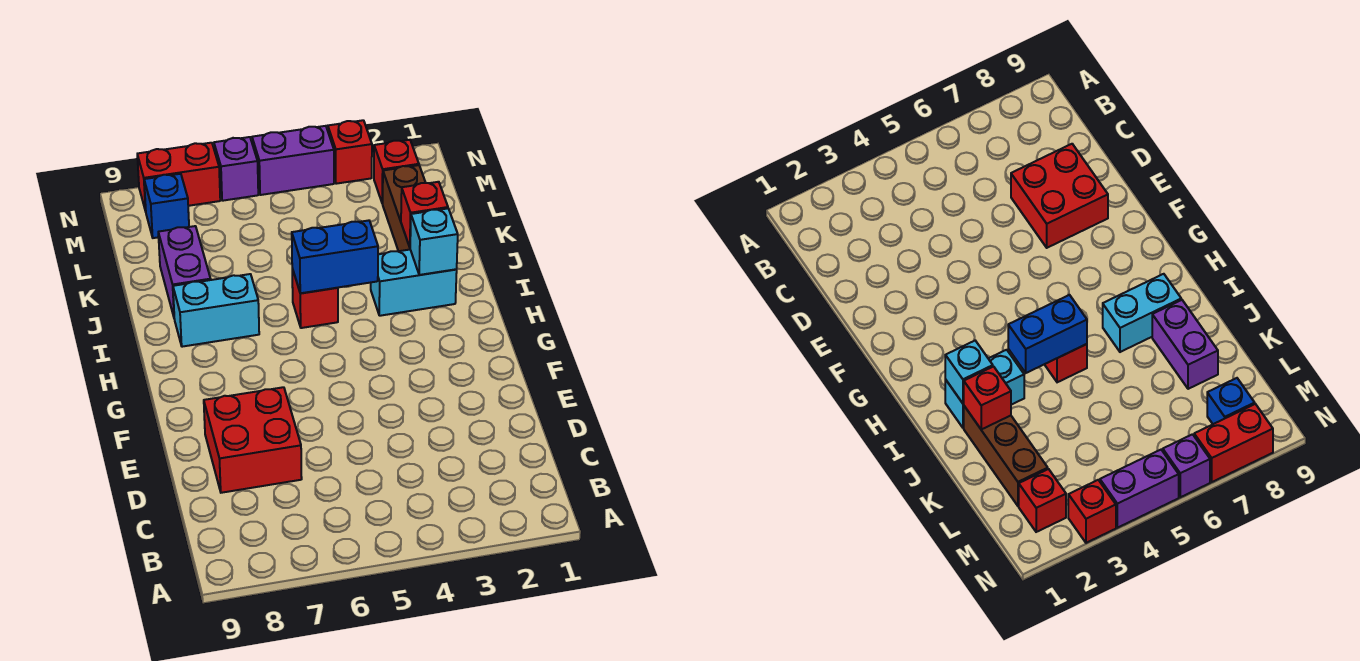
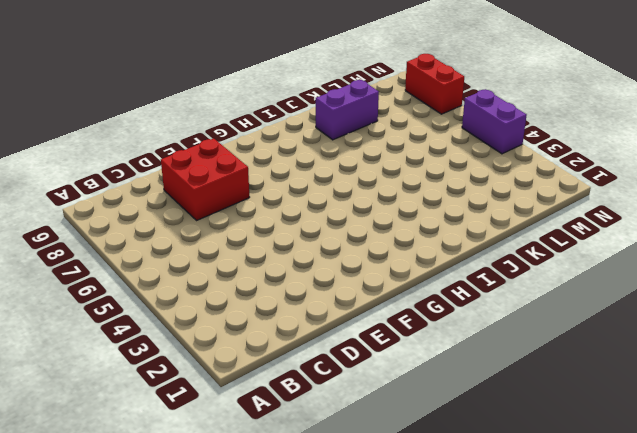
none -> cyan brick I2:I3 level 1
none -> red brick I5 level 1
none -> cyan brick I7:I8 level 1

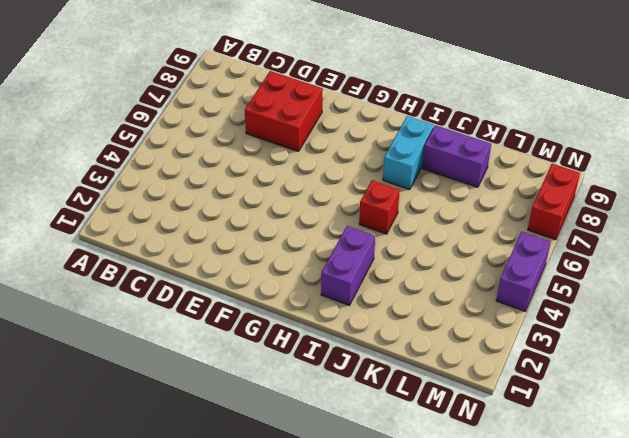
purple brick I2:I3 level 1 -> cyan brick I2:I3 level 1
none -> brown brick J2:L2 level 1
none -> red brick M2 level 1
none -> blue brick M8 level 1

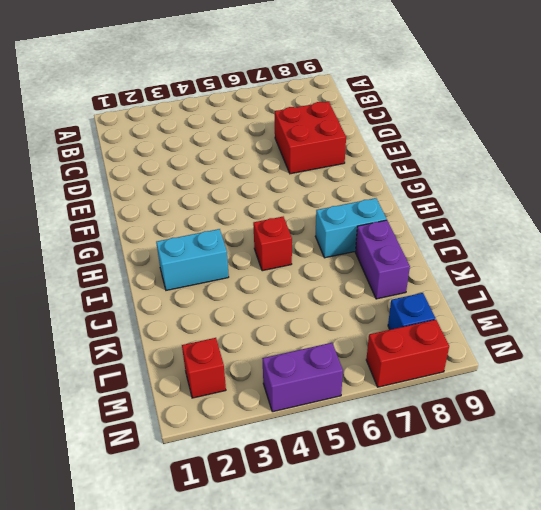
none -> brown brick J2:L2 level 1
none -> red brick N3 level 1
none -> purple brick N6 level 1

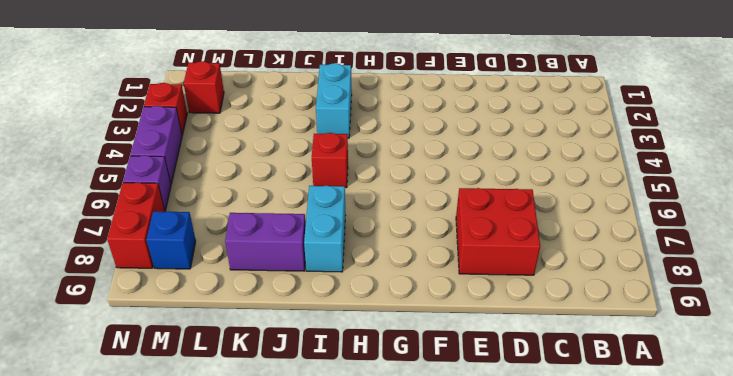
none -> brown brick J2:L2 level 1
none -> cyan brick I2 level 2
none -> blue brick I4:I5 level 2

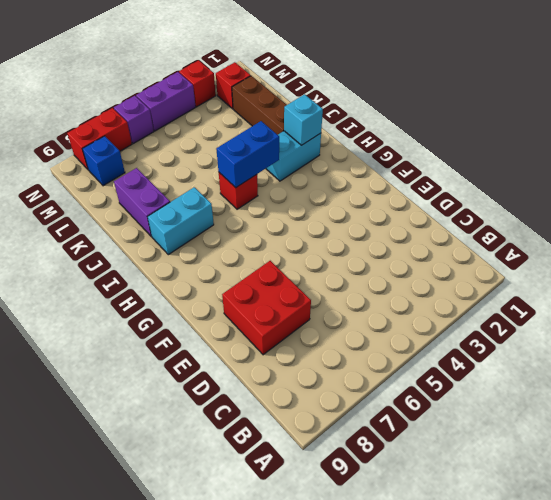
none -> red brick J2 level 2

